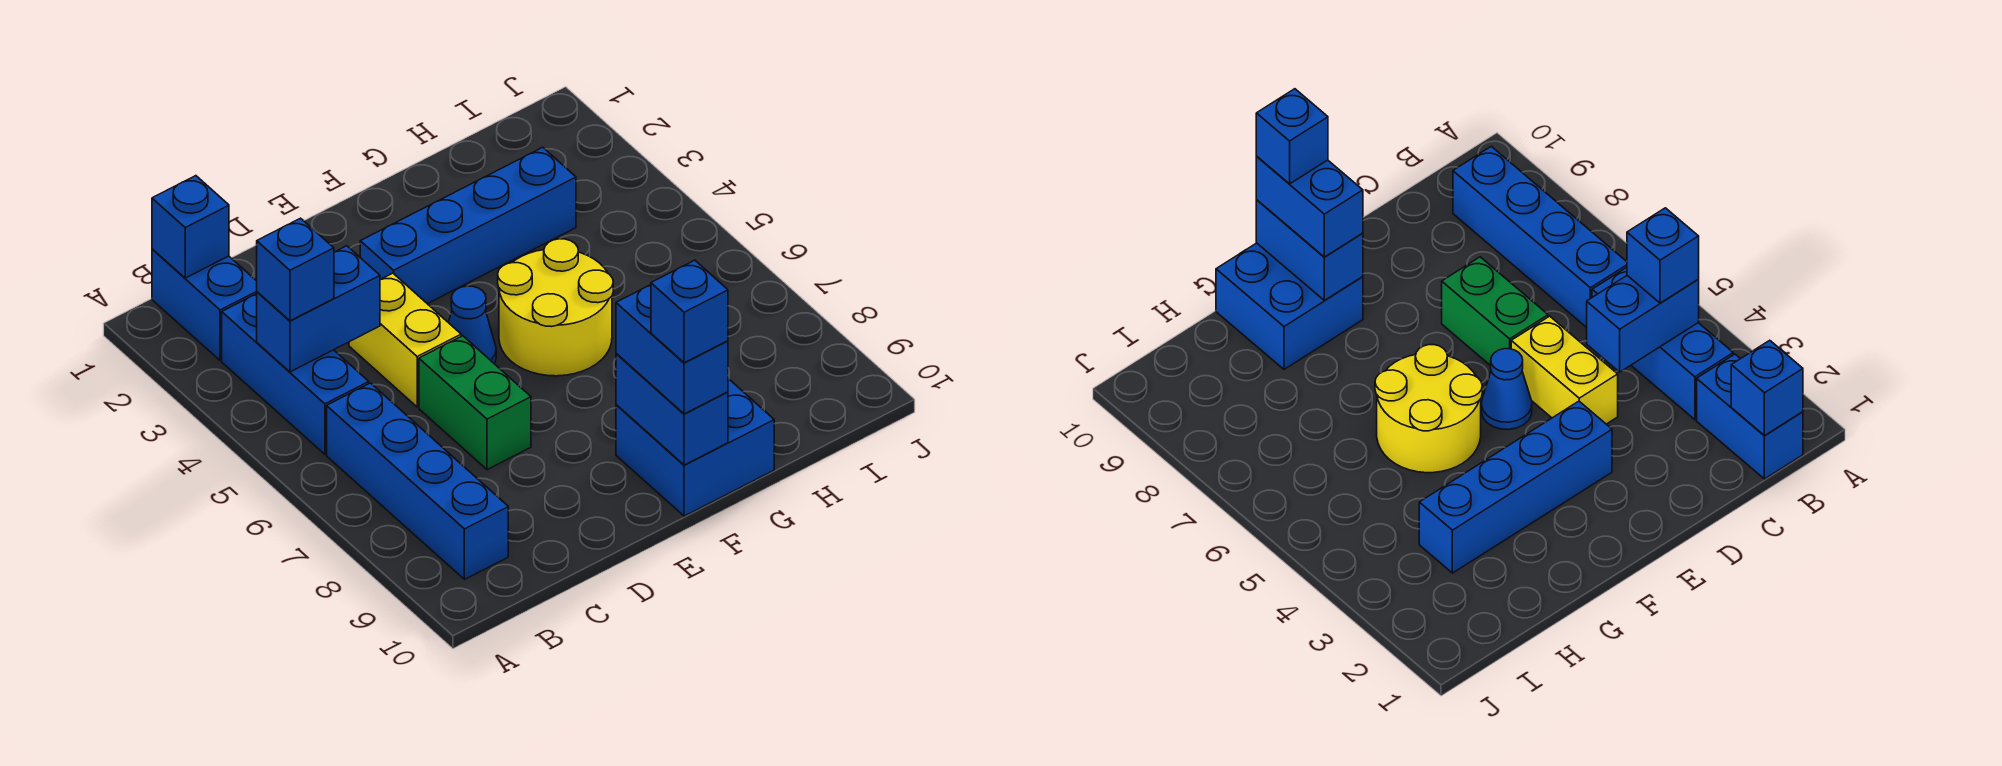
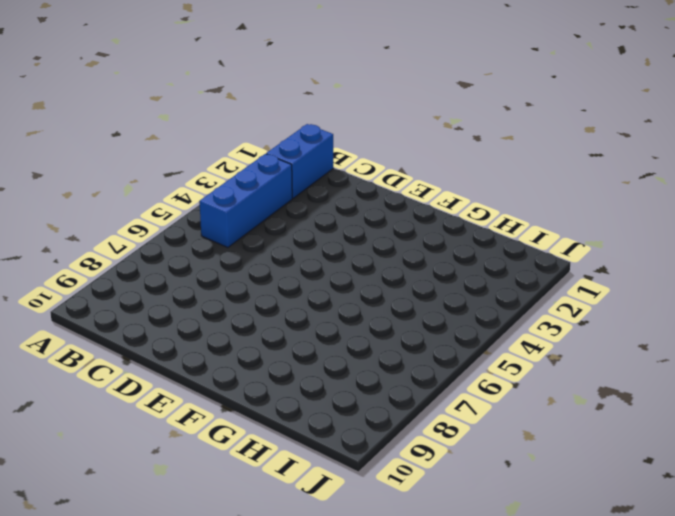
none -> blue brick B6:B9 level 1
none -> yellow brick D4:D5 level 1
none -> green brick D6:D7 level 1

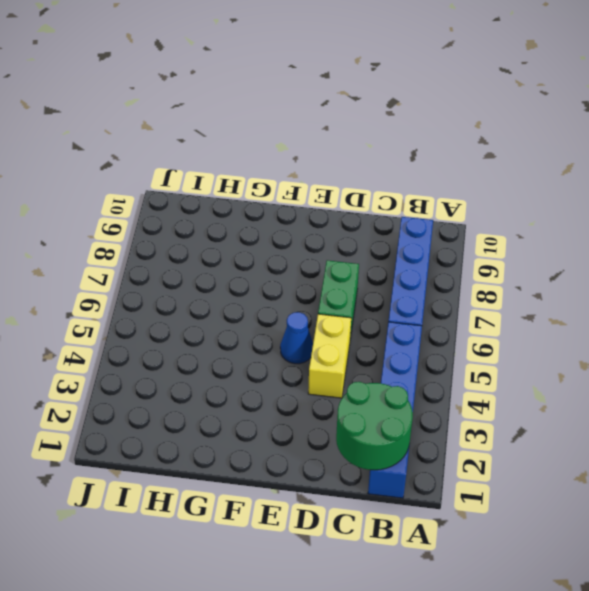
green round brick B1:C2 level 2 -> blue brick B1 level 2
none -> blue brick E3:H3 level 1
none -> yellow round brick F5:G6 level 1
none -> blue brick F9:G10 level 1

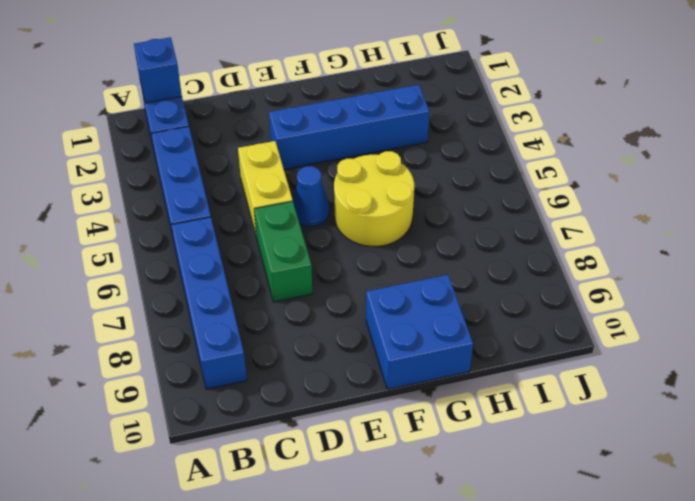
none -> blue brick B4:C4 level 2
none -> blue brick F9:F10 level 2
none -> blue brick B4 level 3

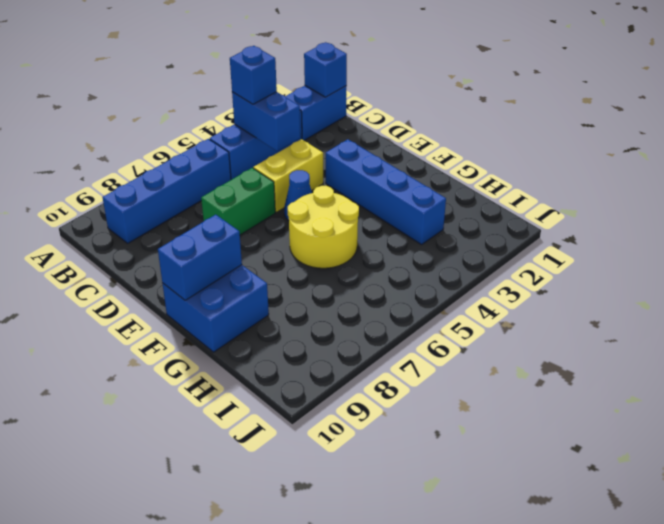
none -> blue brick F9:F10 level 3
none -> blue brick F10 level 4

